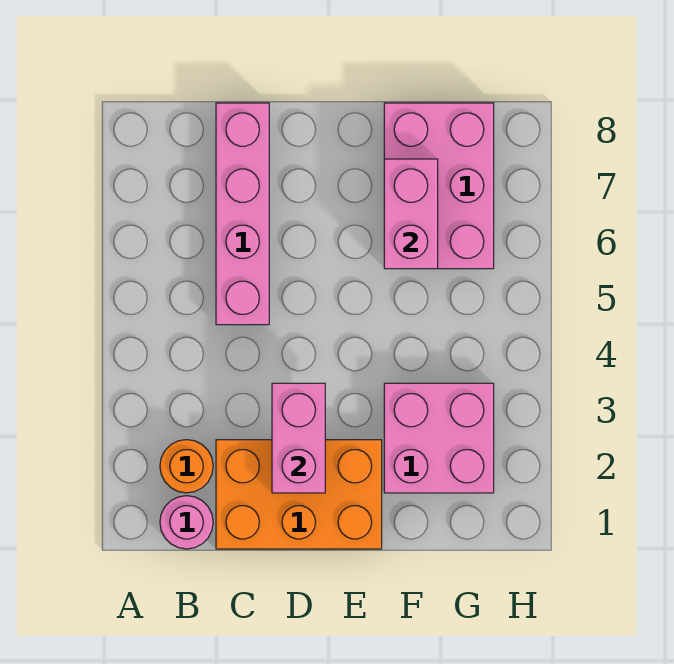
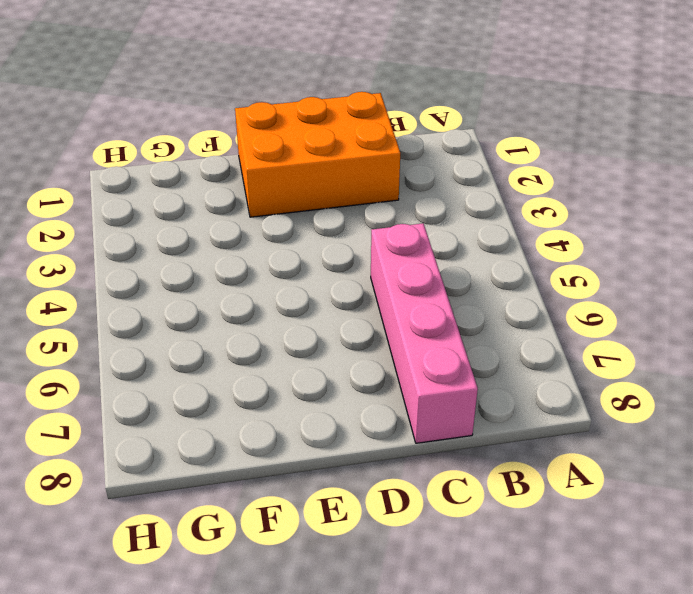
none -> pink round brick B1 level 1
none -> orange round brick B2 level 1

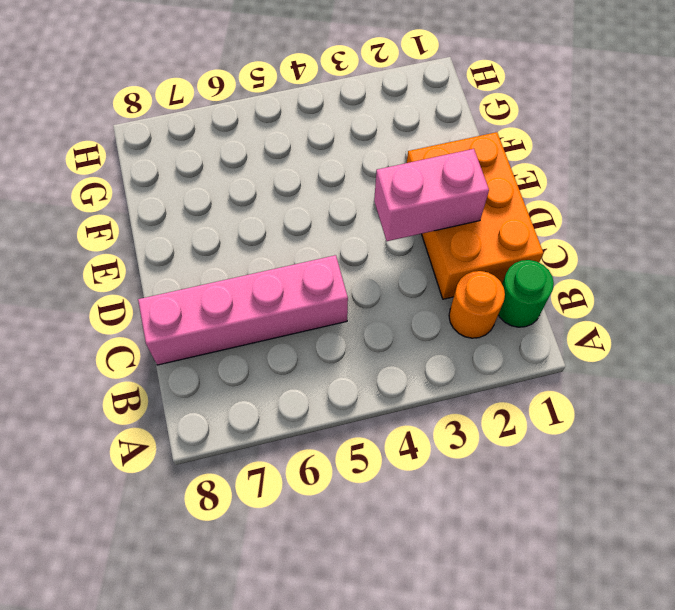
green round brick B1 level 1 -> pink round brick B1 level 1
none -> pink brick F2:G3 level 1
none -> pink brick F6:G8 level 1

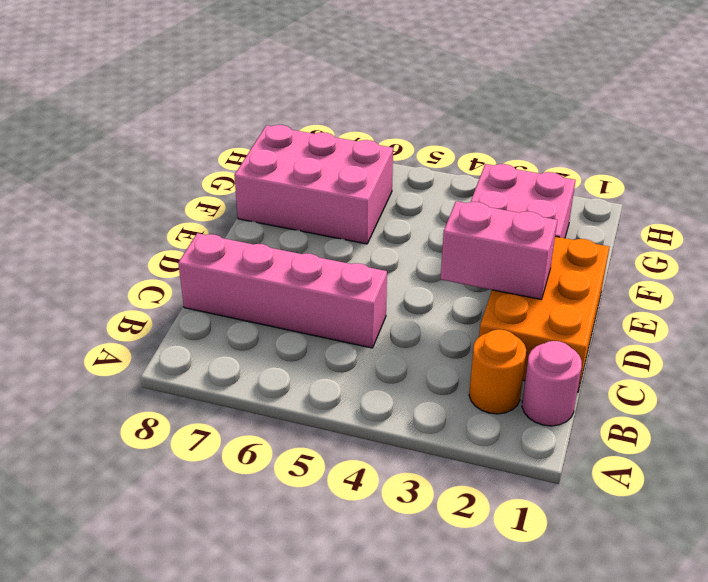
none -> pink brick F6:F7 level 2

